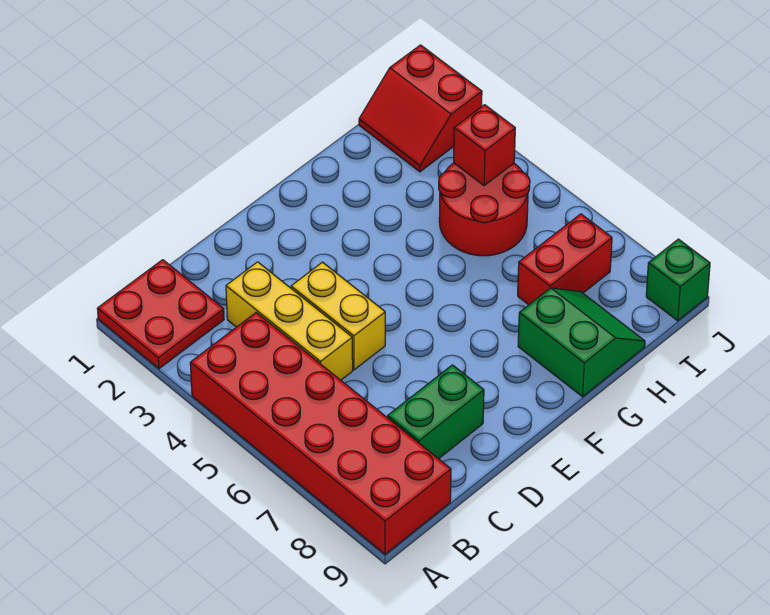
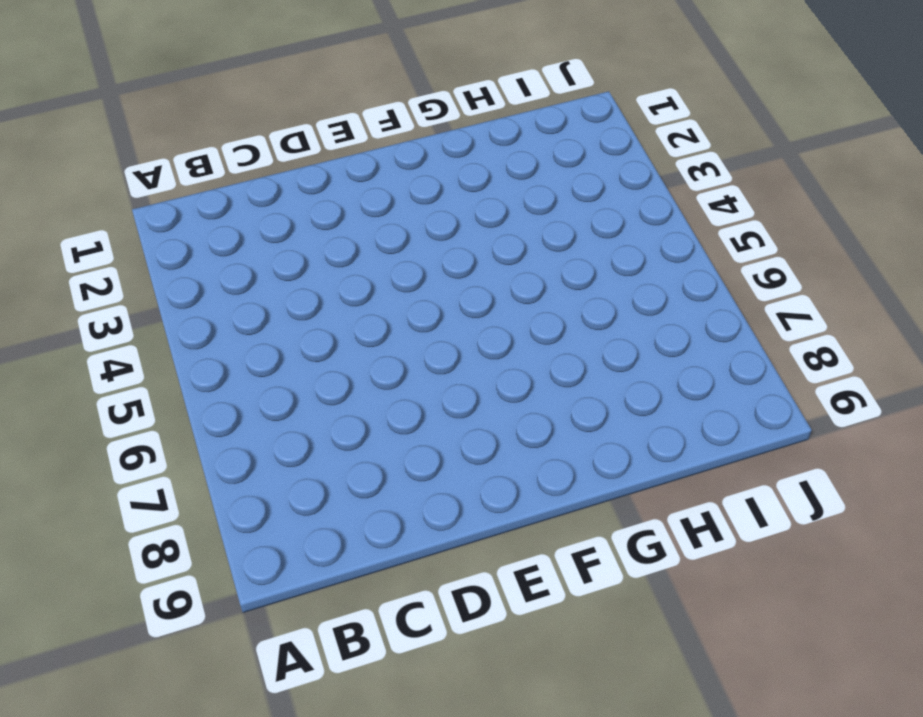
none -> red plate A1:B2 level 1
none -> red brick A4:B9 level 1

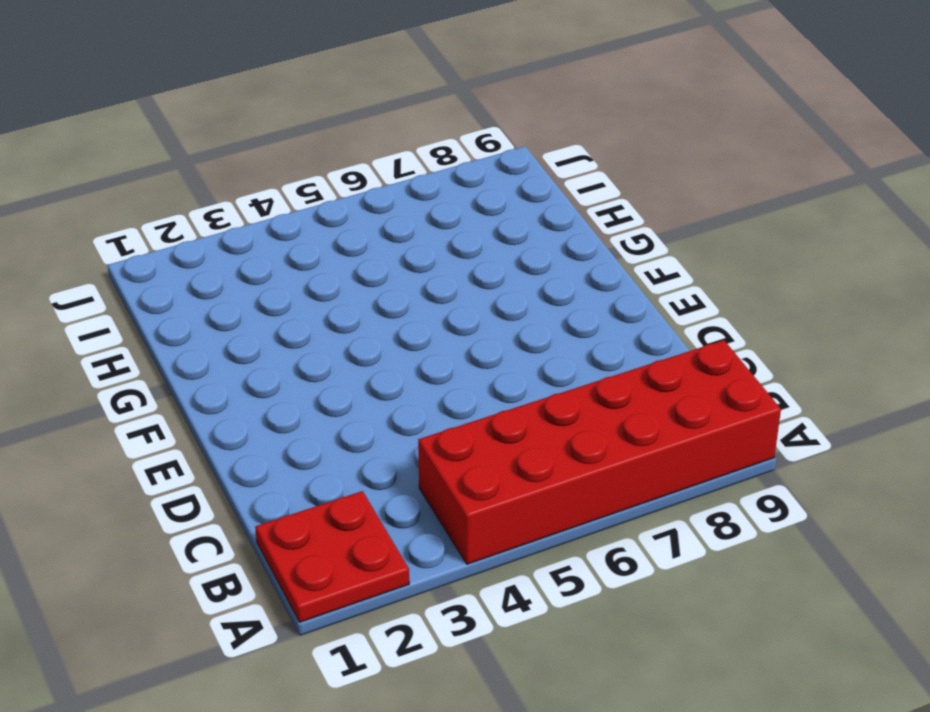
none -> yellow brick C3:C5 level 1
none -> green brick C8:D8 level 1

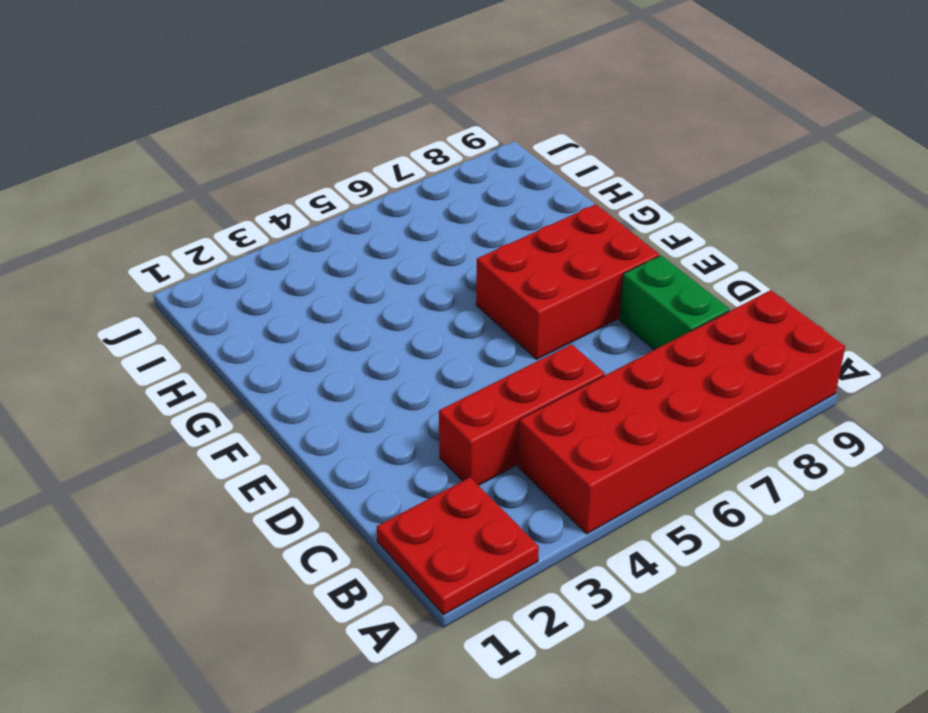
red brick C3:C5 level 1 -> yellow brick C3:C5 level 1
red brick E6:F8 level 1 -> none
none -> yellow brick D4:D5 level 1
none -> green slope G8:H9 level 1 top G

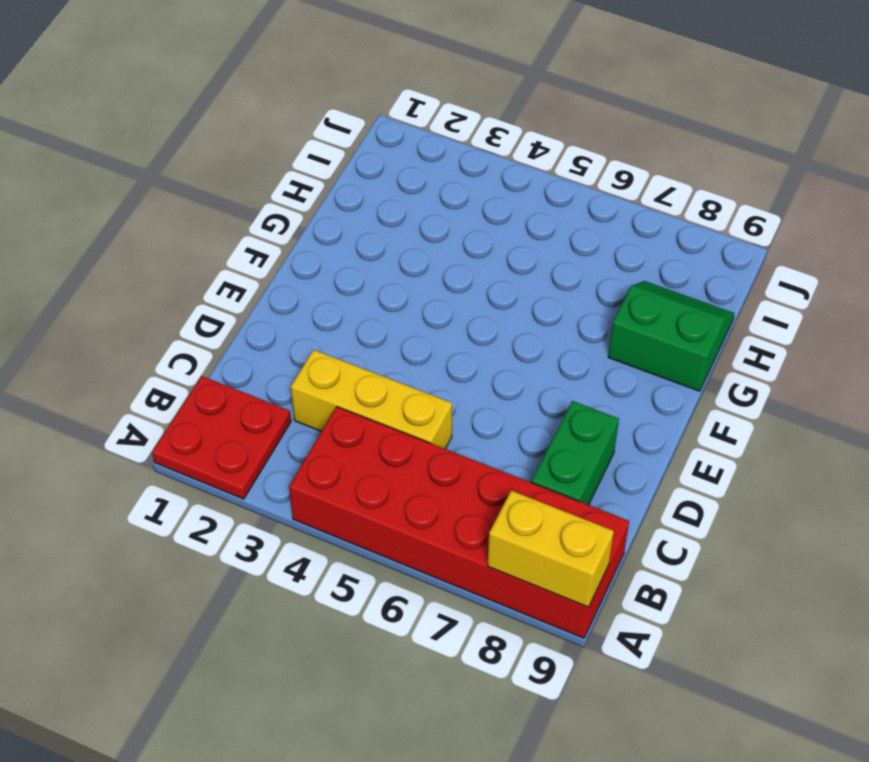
yellow brick A8:A9 level 2 -> yellow brick D4:D5 level 1
none -> red round brick H4:I5 level 1
none -> red brick H7:I7 level 1

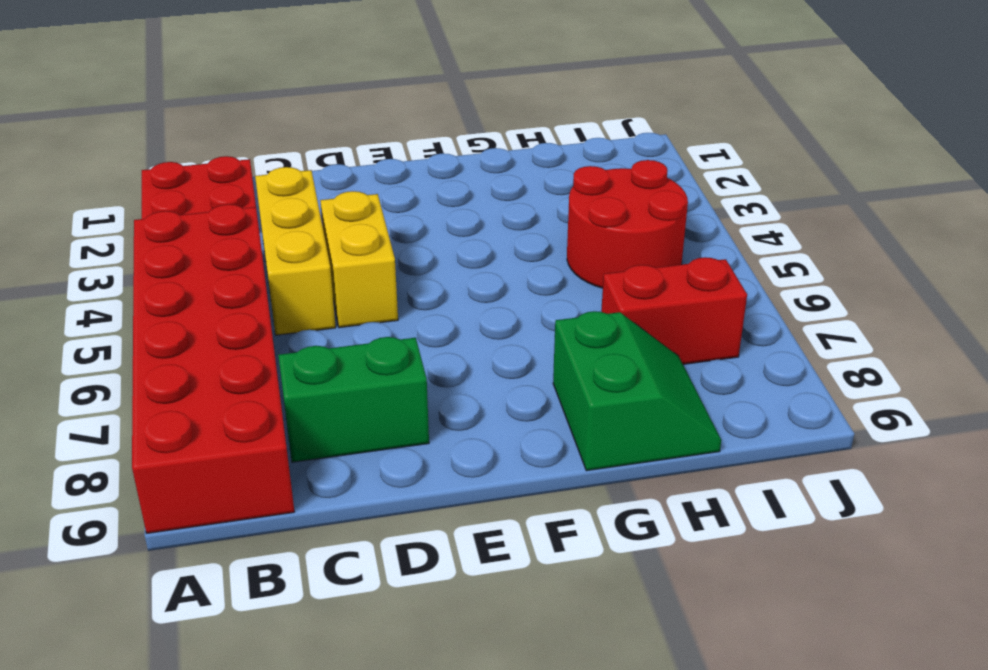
none -> red slope I1:J2 level 1 top J
none -> green brick J9 level 1

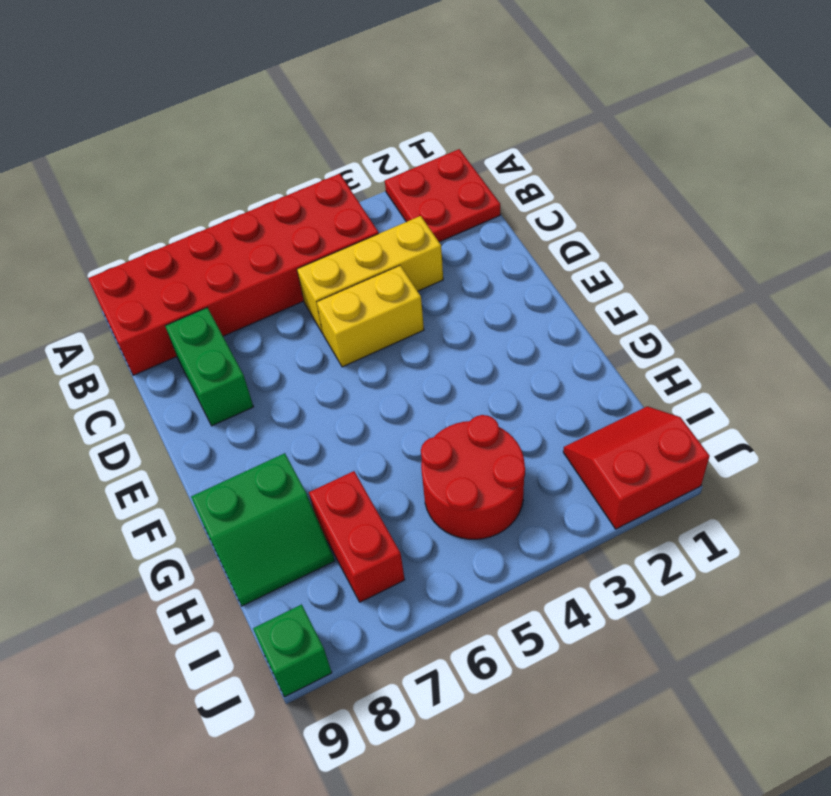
none -> red brick I4 level 2

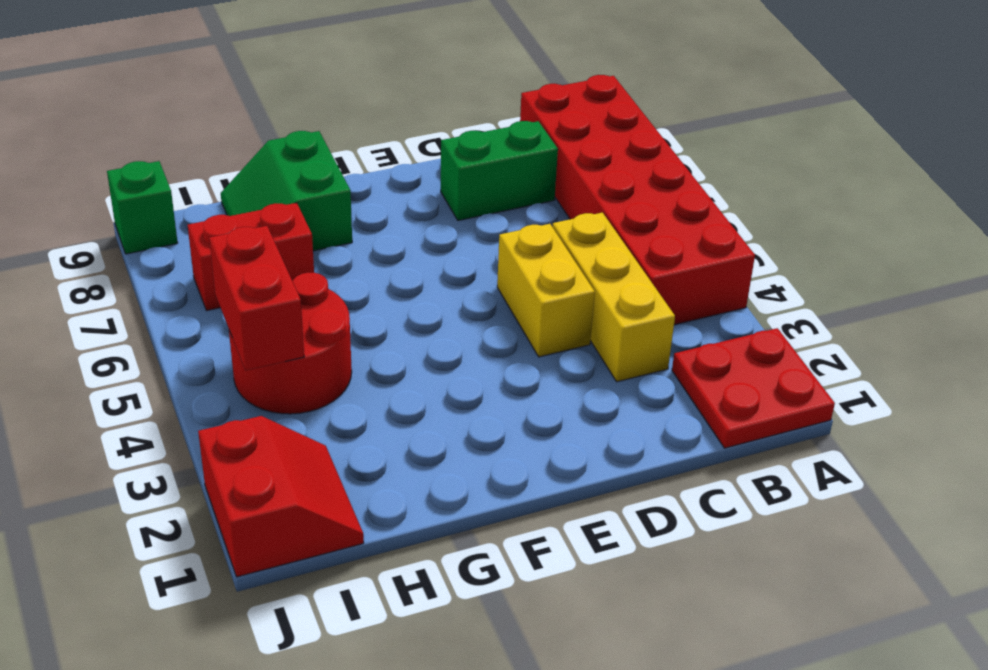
red brick I4:I5 level 2 -> red brick I4 level 2

